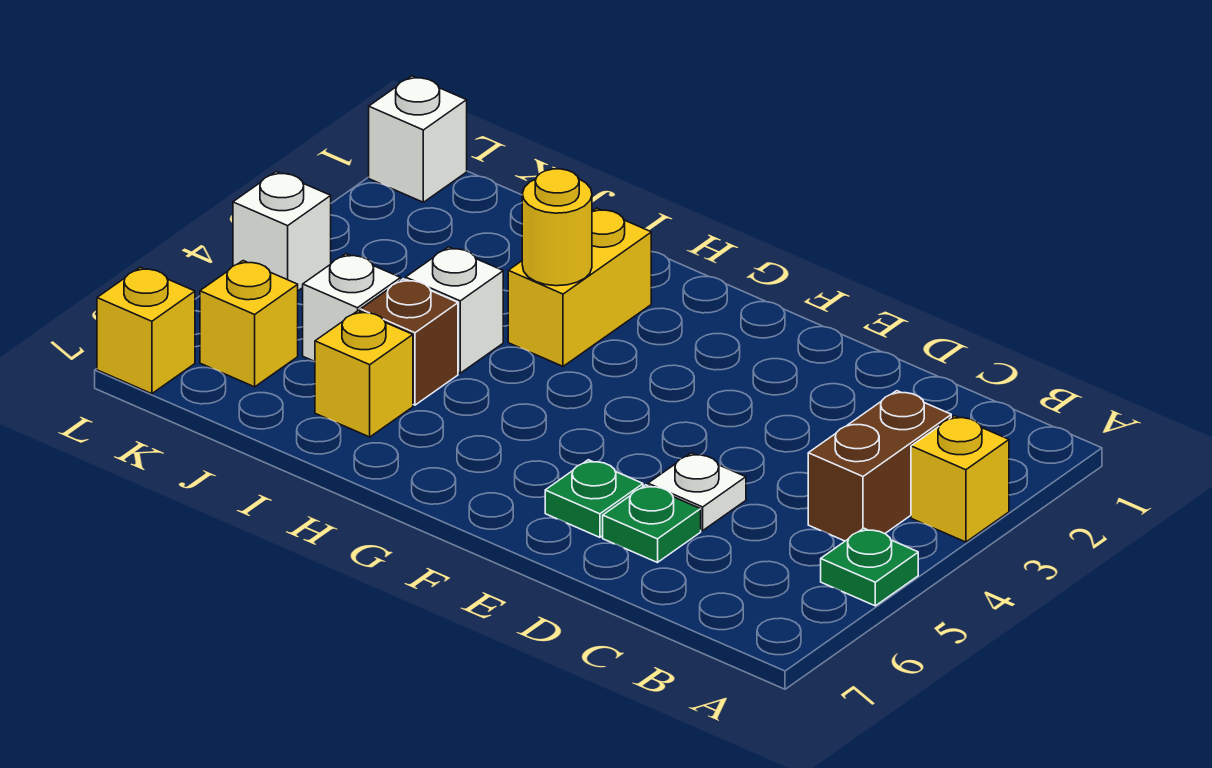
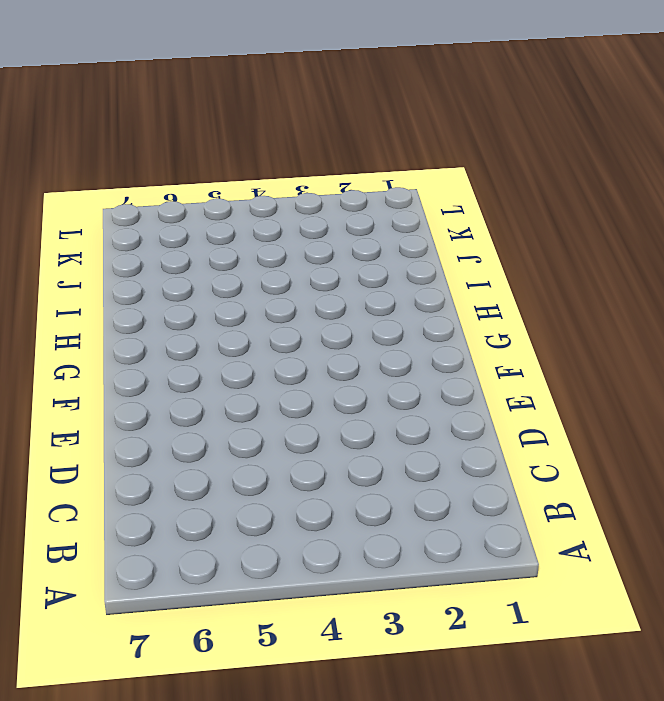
none -> yellow brick A3 level 1
none -> green plate A5 level 1
none -> brown brick B3:B4 level 1

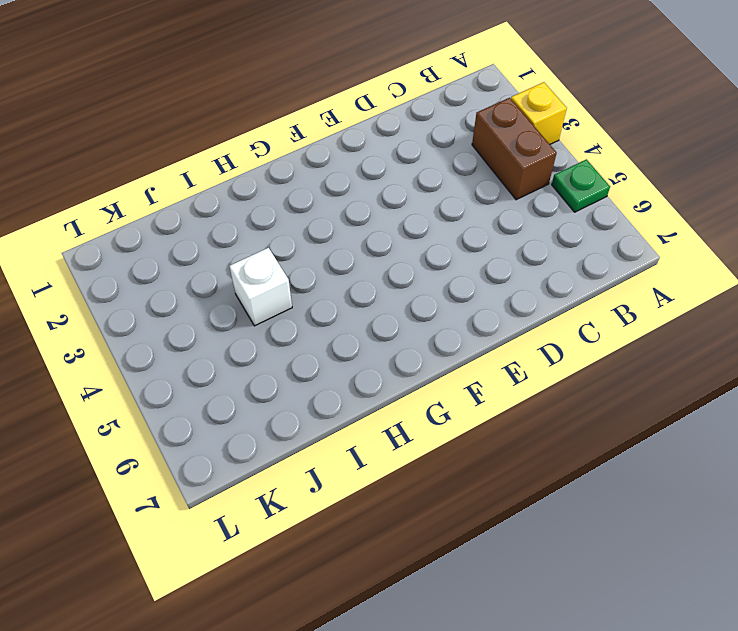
none -> white plate D5 level 1
none -> green plate D6 level 1
none -> green plate E6 level 1

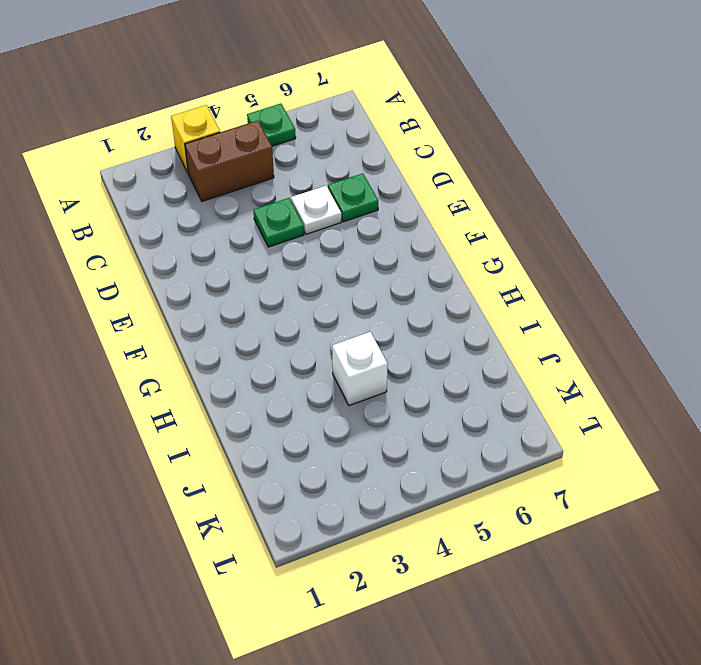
green plate D4 level 1 -> green plate E6 level 1
none -> yellow brick H2:H3 level 1
none -> brown brick I5 level 1
none -> yellow brick I6 level 1

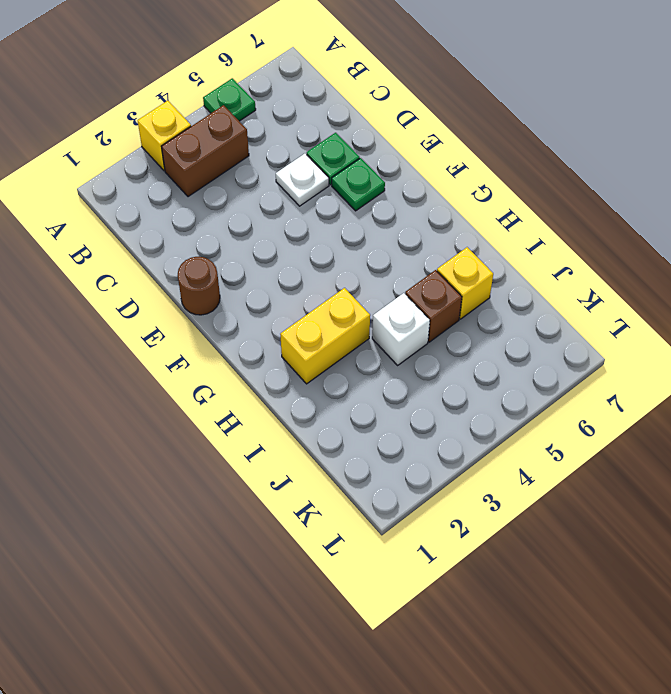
brown round brick E1 level 1 -> none
none -> white brick J5 level 1
none -> yellow brick K6 level 1
none -> white brick L1 level 1

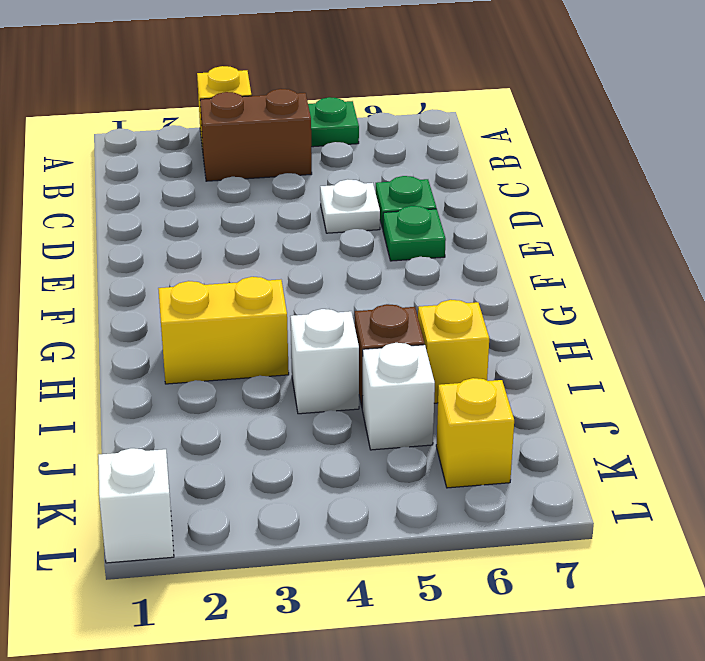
none -> white brick L4 level 1
none -> yellow brick L7 level 1
none -> yellow round brick H3 level 2

